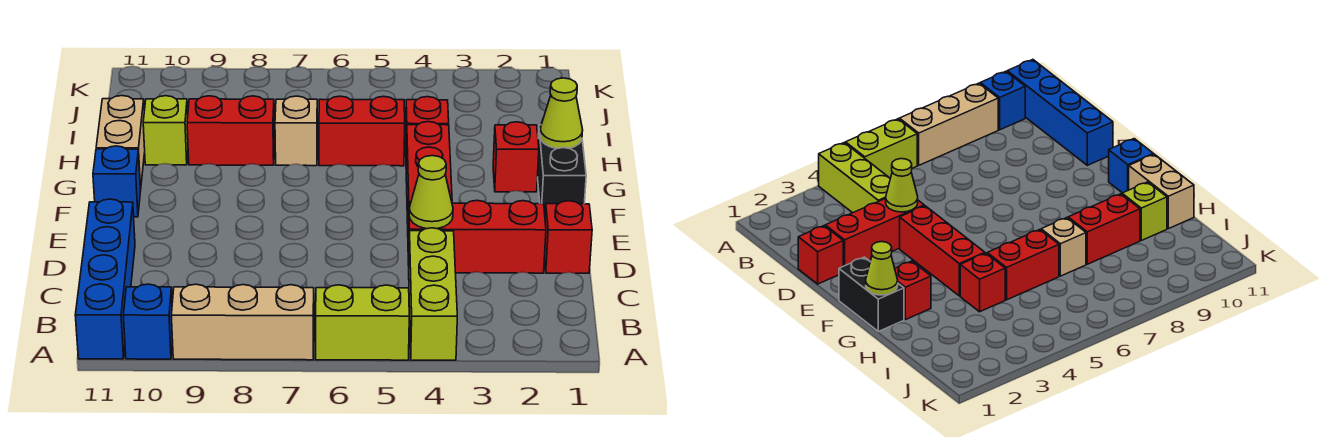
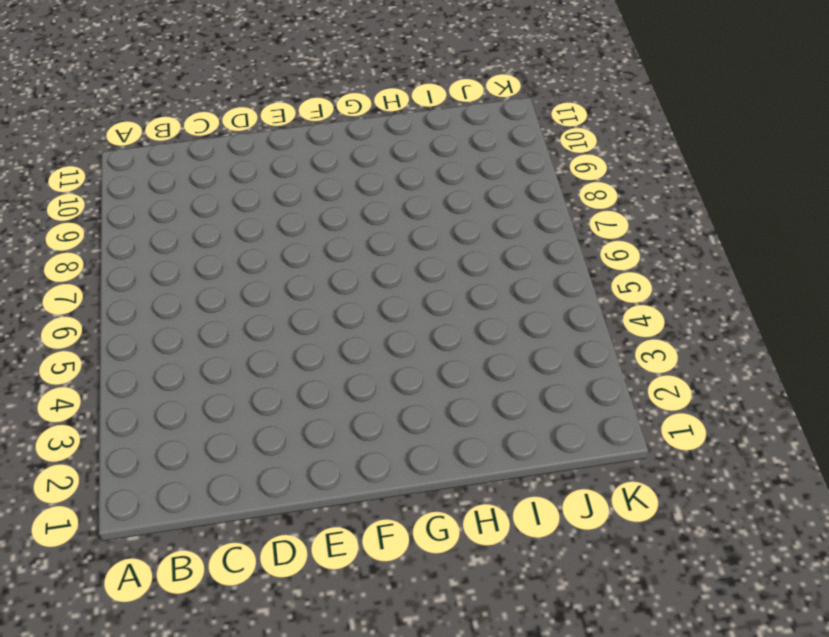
none -> lime brick A4:C4 level 1
none -> lime brick A5:A6 level 1
none -> tan brick A7:A9 level 1

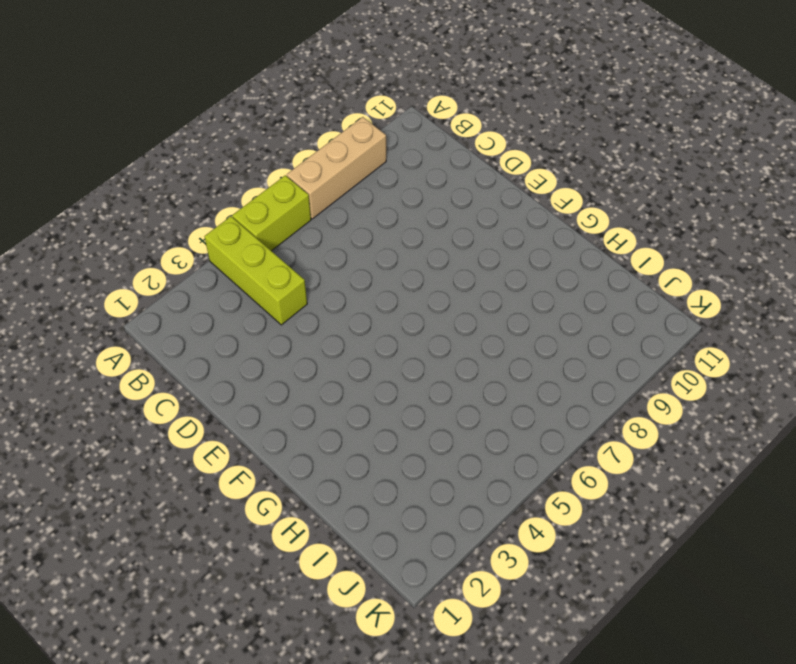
none -> blue brick A10 level 1
none -> blue brick A11:D11 level 1
none -> red brick D1 level 1

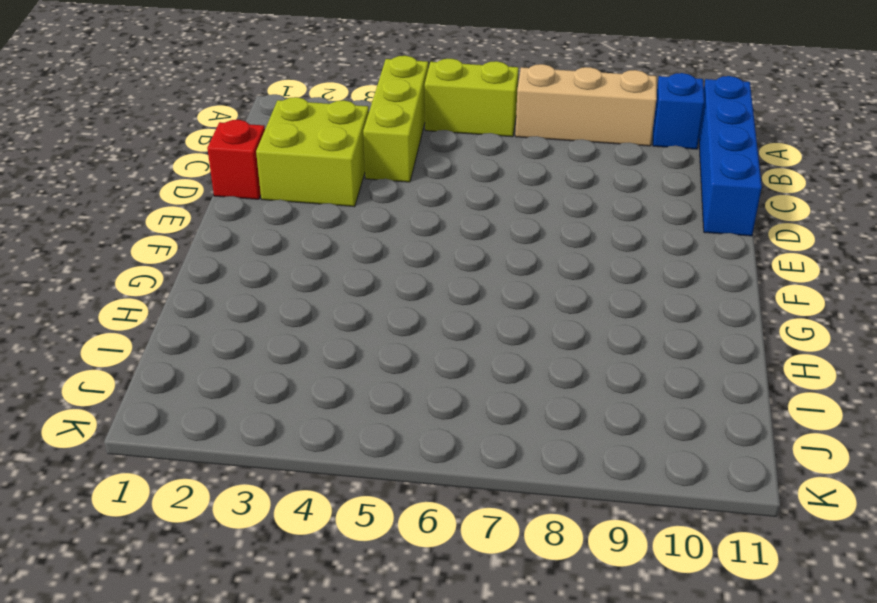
lime brick C2:D3 level 1 -> red brick D2:D4 level 1
none -> red brick E4:G4 level 1
none -> black brick F1:G1 level 1
none -> blue brick F11 level 1

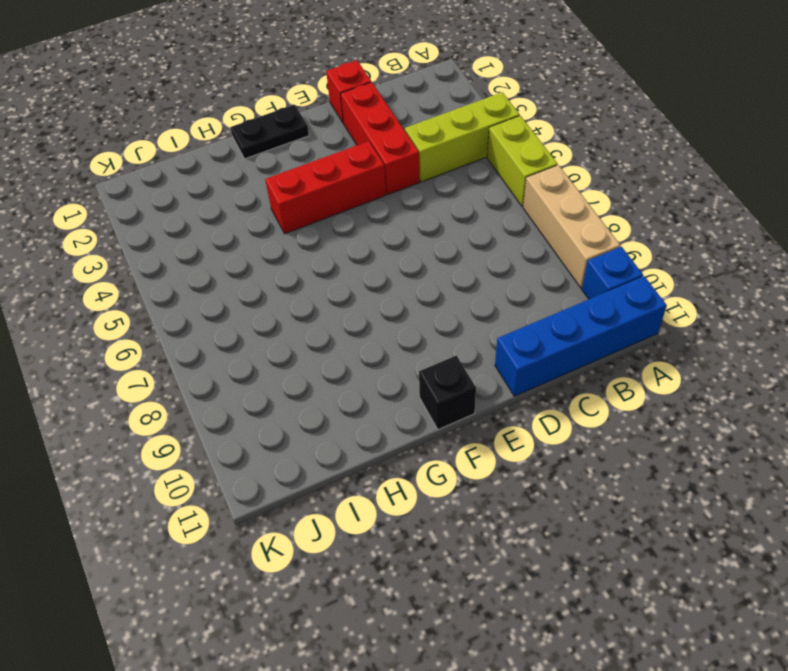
black plate F1:G1 level 1 -> black brick F1:G1 level 1
black brick F11 level 1 -> blue brick F11 level 1
none -> red brick G2 level 1
none -> tan brick G11:H11 level 1
none -> red brick H4 level 1

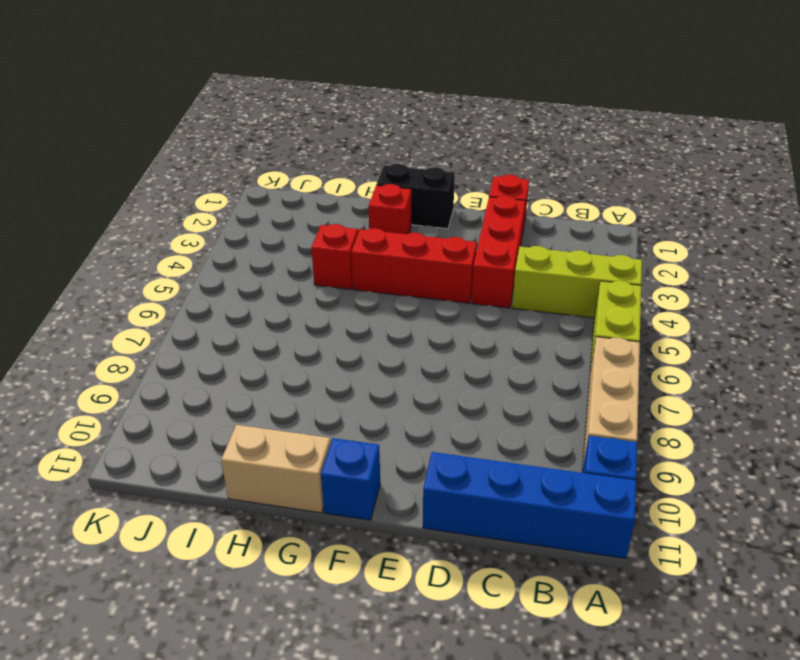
none -> red brick H5:H6 level 1
none -> tan brick H7 level 1
none -> red brick H8:H9 level 1

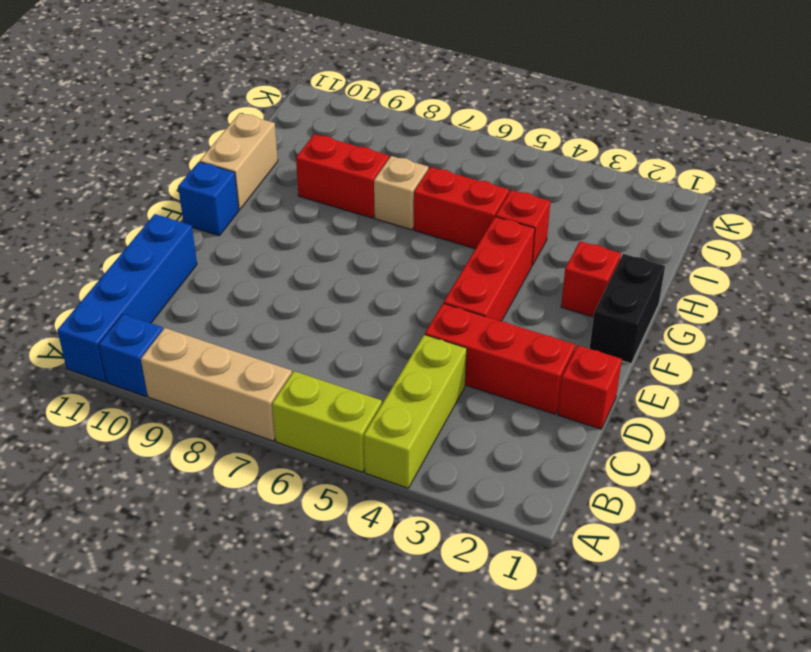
none -> lime brick H10 level 1
none -> lime cone D4 level 2
none -> lime cone G1 level 2

